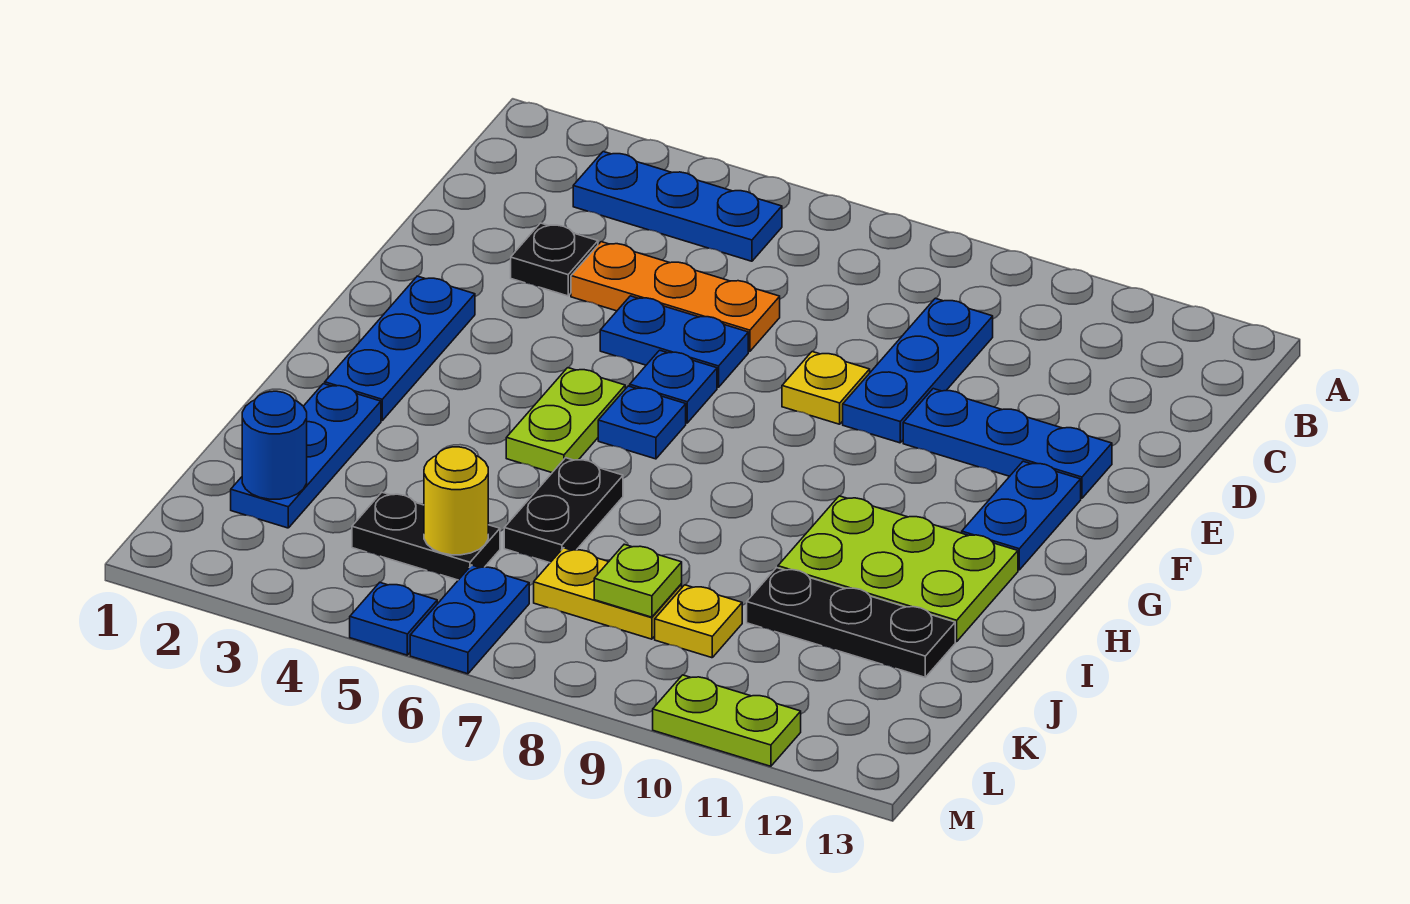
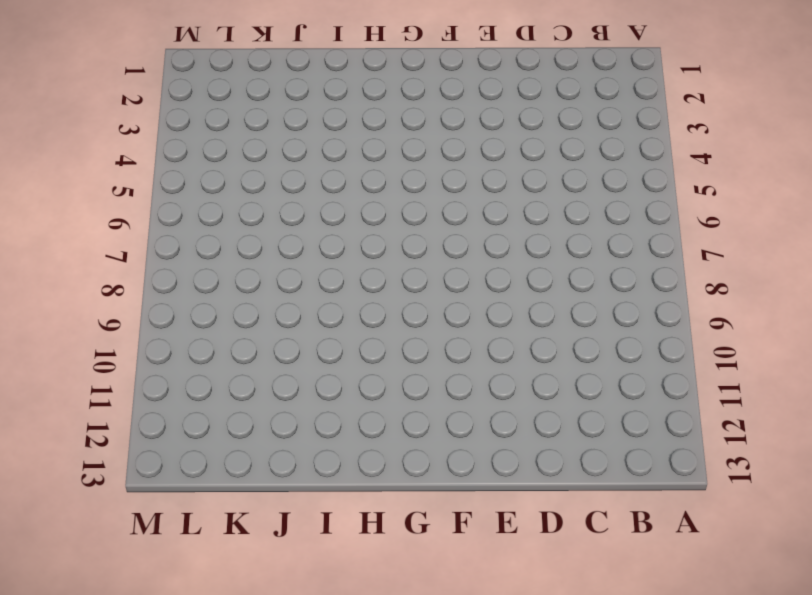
none -> blue plate B3:B5 level 1
none -> blue plate C9:E9 level 1
none -> black plate D3 level 1

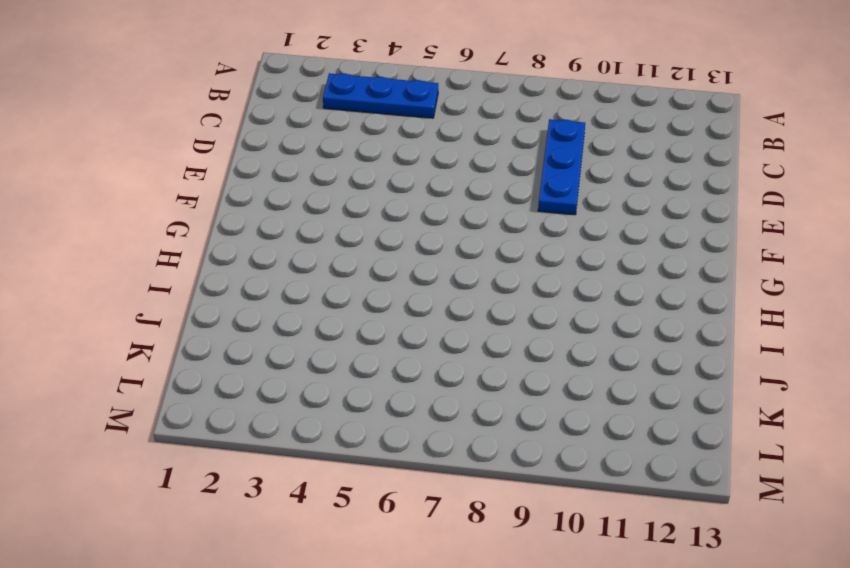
none -> black plate D3 level 1
none -> orange plate D4:D6 level 1
none -> blue plate E5:E6 level 1

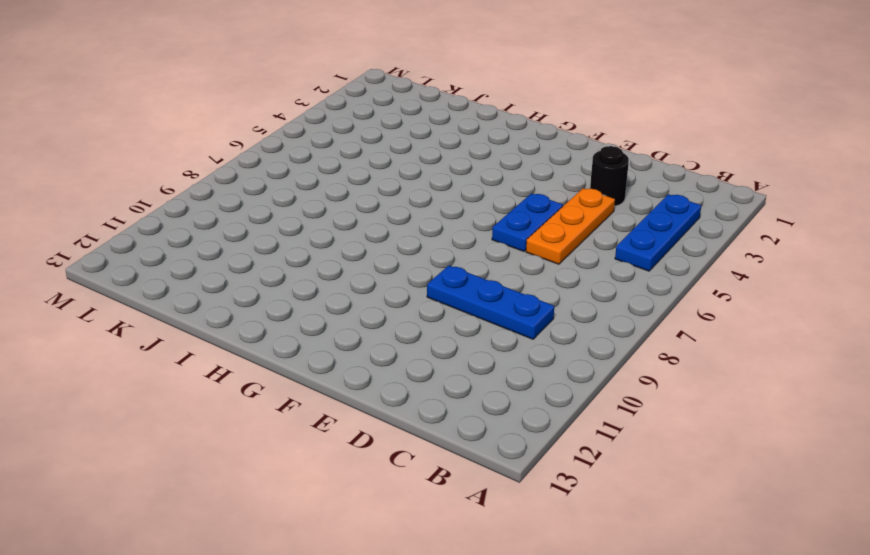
black round brick D3 level 1 -> black plate D3 level 1
none -> yellow plate E8 level 1
none -> blue plate E10:E12 level 1
none -> blue plate F2:H2 level 1

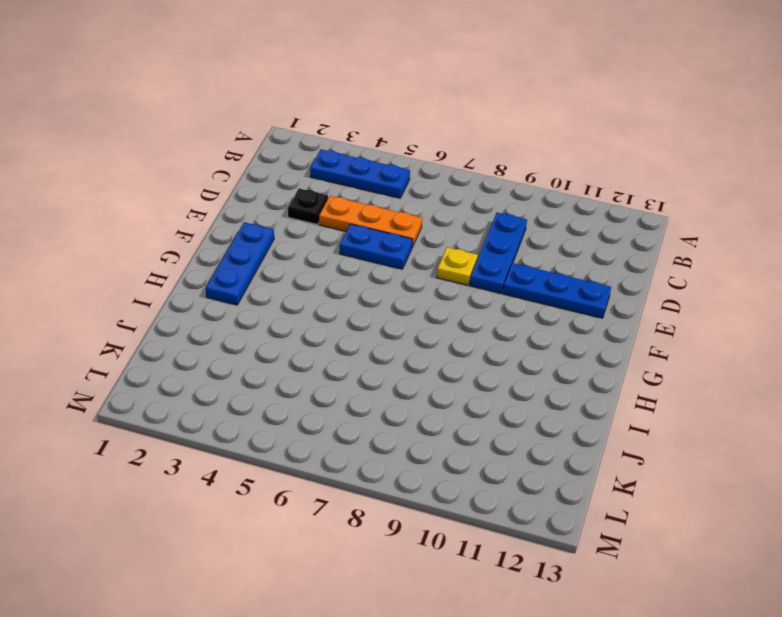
none -> blue plate F6 level 1
none -> blue plate F12:G12 level 1
none -> lime plate G5:H5 level 1

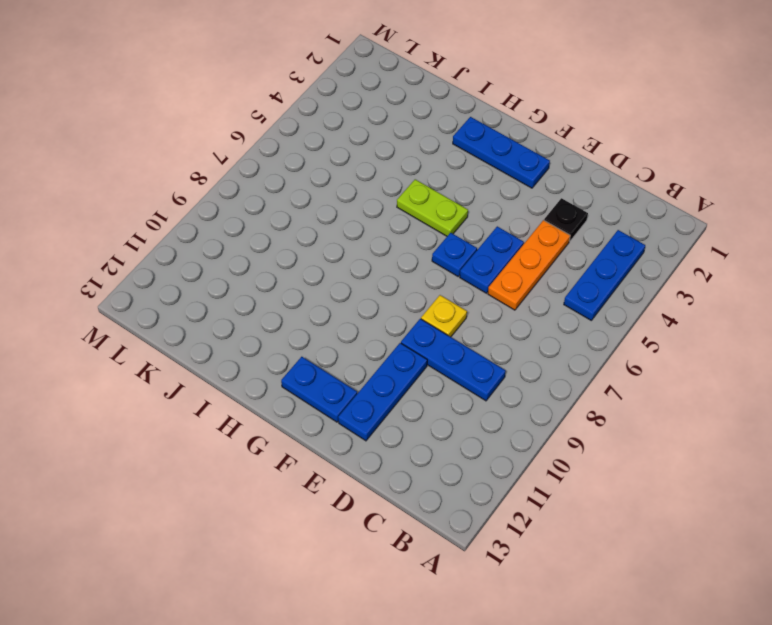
none -> blue plate G6 level 1
none -> lime plate H10:I12 level 1
none -> blue plate I2:K2 level 1

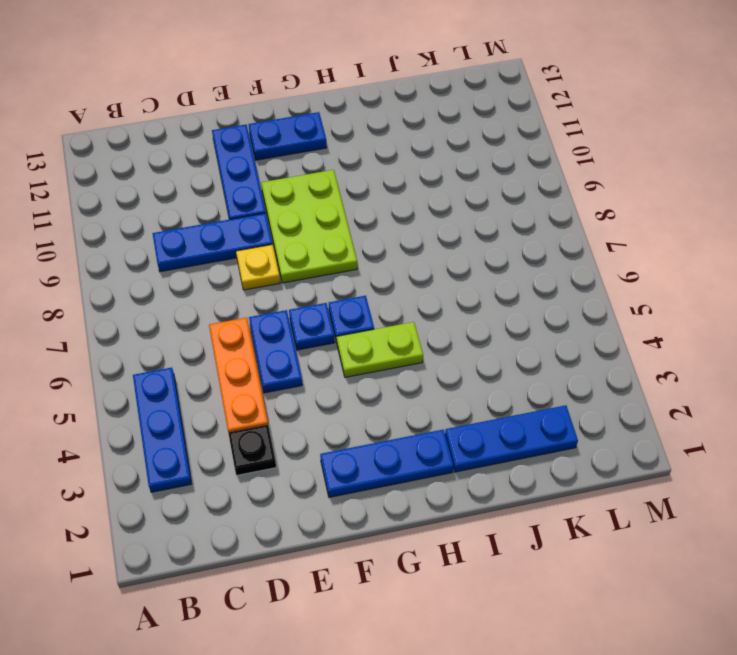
lime plate F8:G10 level 1 -> lime plate H10:I12 level 1
none -> black plate I6:J6 level 1
none -> black plate J10:J12 level 1
none -> black plate K4:K5 level 1

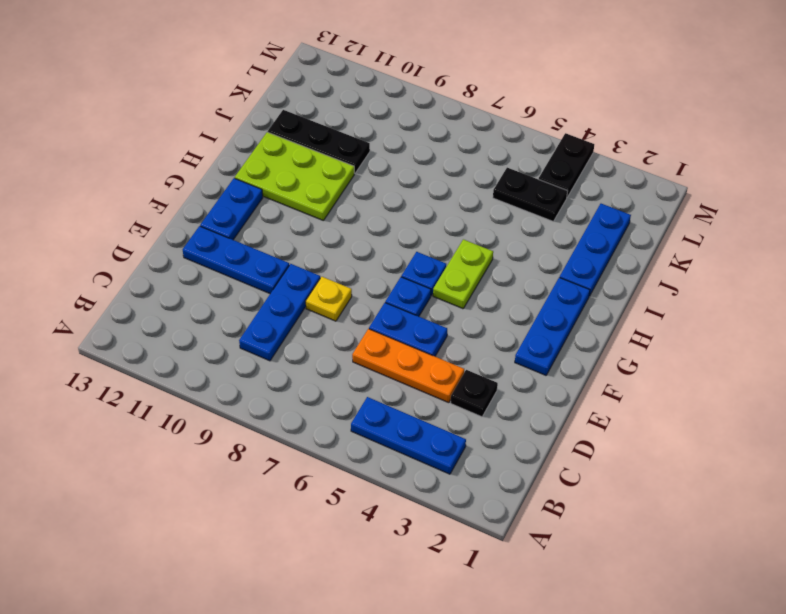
black plate L4:M4 level 1 -> black plate I6:J6 level 1
none -> yellow plate K7:K8 level 1
none -> yellow plate K9 level 1
none -> blue plate L6:M6 level 1

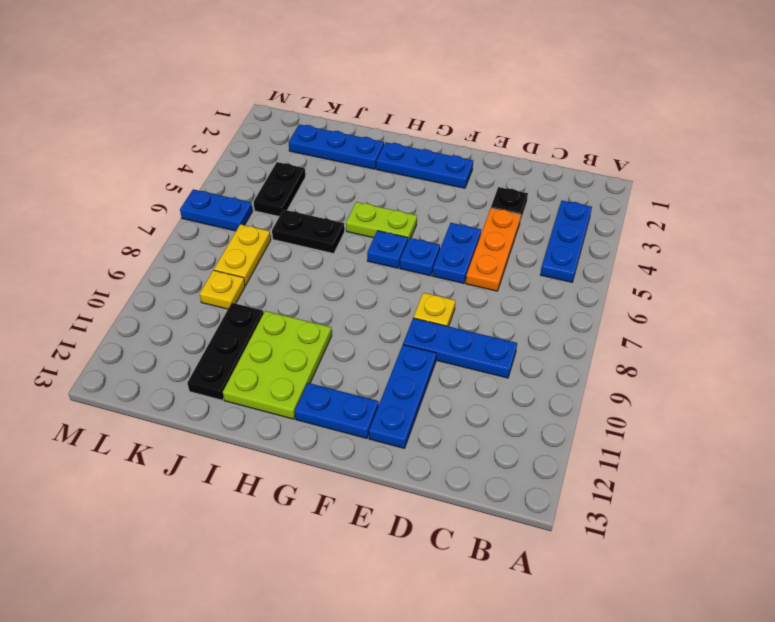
none -> blue plate M5 level 1
none -> lime plate M10:M11 level 1
none -> blue round brick K2 level 2

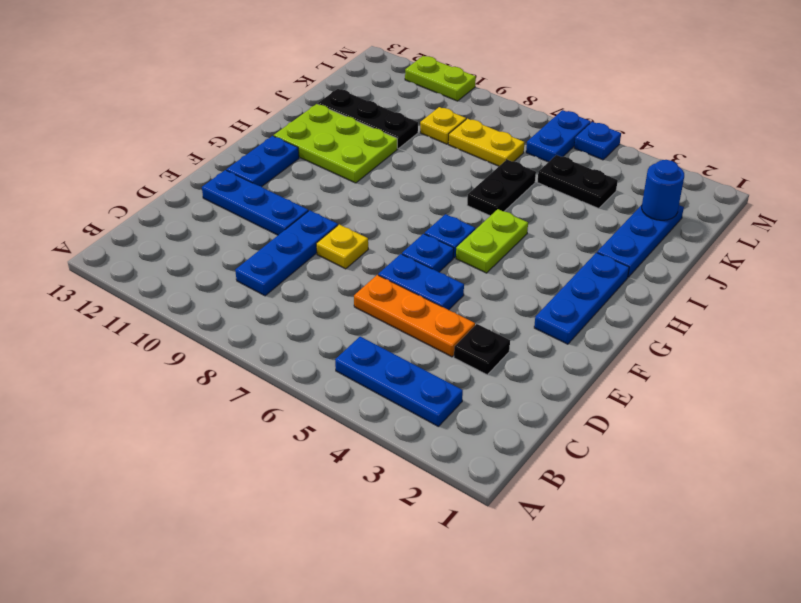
none -> yellow round brick K5 level 2
none -> lime plate K8 level 2

